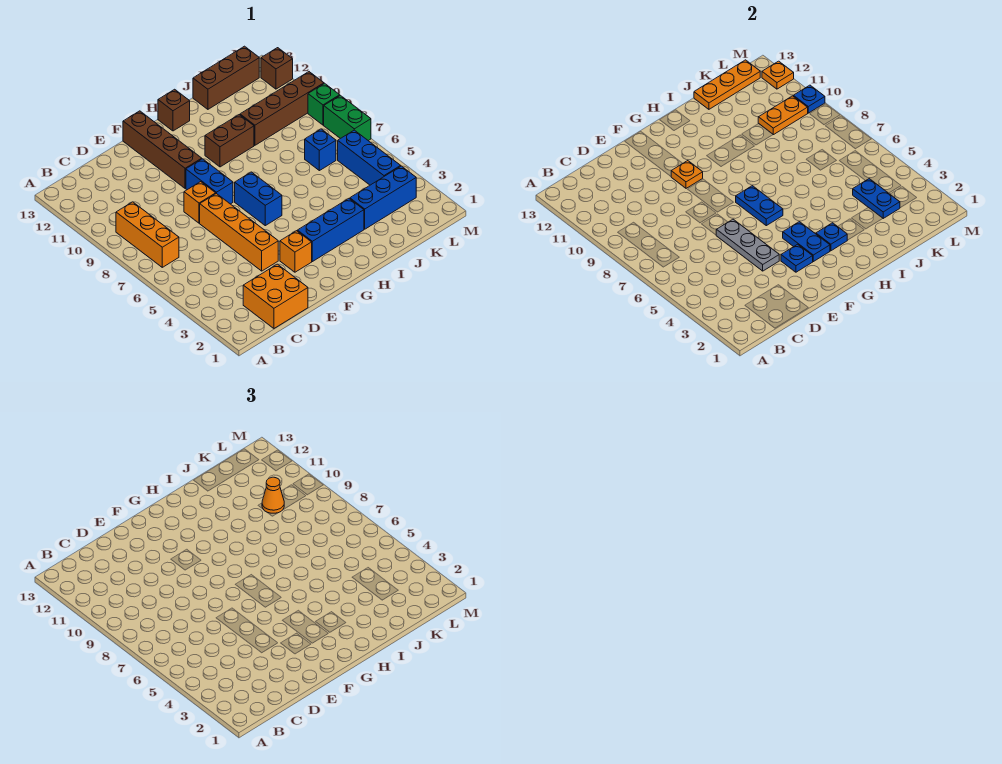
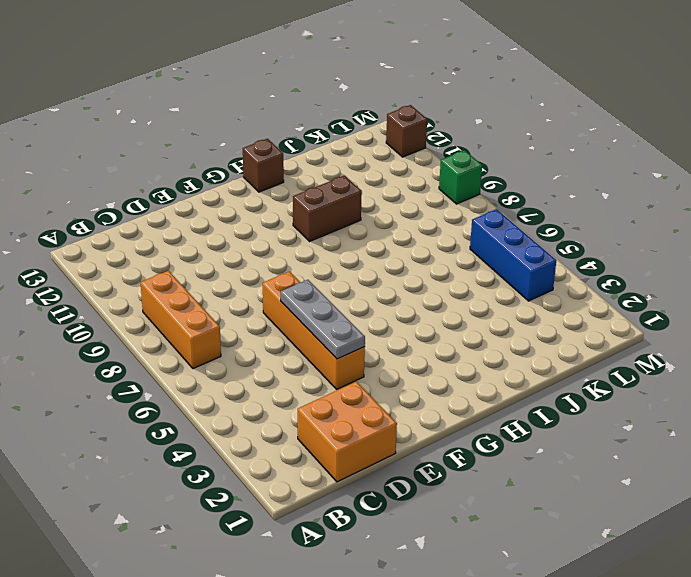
none -> orange brick E8 level 1
none -> orange brick F3 level 1
none -> blue brick F8:F9 level 1
none -> brown brick F10:F13 level 1

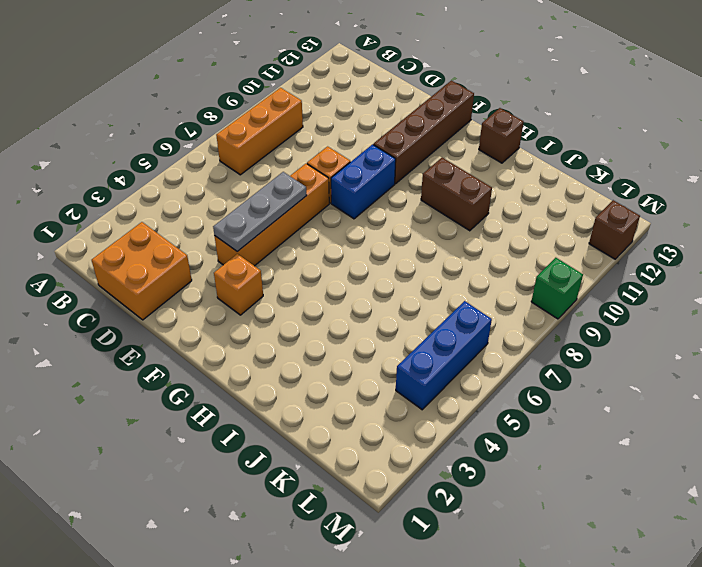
none -> blue brick G3:I3 level 1
none -> blue brick G6:G7 level 1
none -> blue brick J3:L3 level 1
none -> brown brick J10:M10 level 1

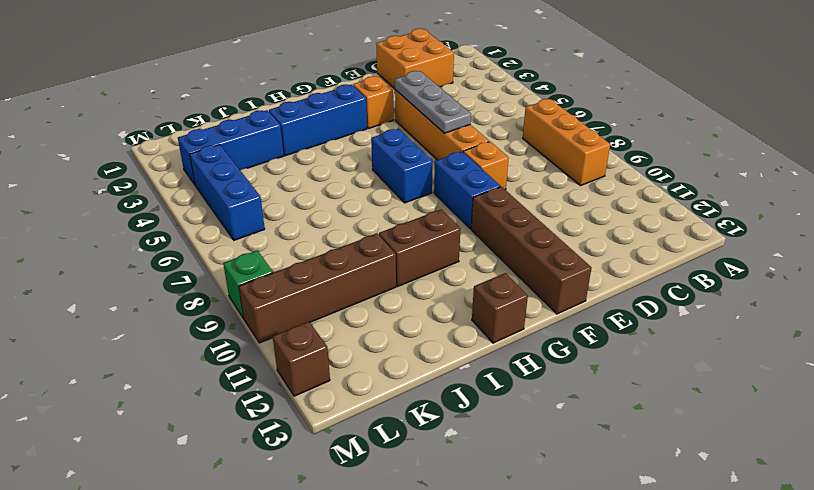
none -> brown brick J13:L13 level 1
none -> blue brick K7 level 1
none -> green brick M7:M8 level 1
none -> blue plate F3 level 2

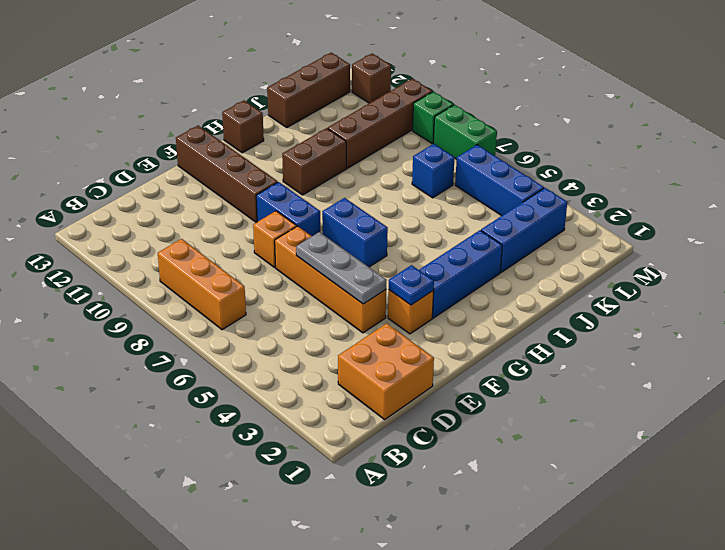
none -> orange plate F10 level 2
none -> blue plate G3:G4 level 2
none -> blue plate G6:G7 level 2
none -> blue plate H3 level 2

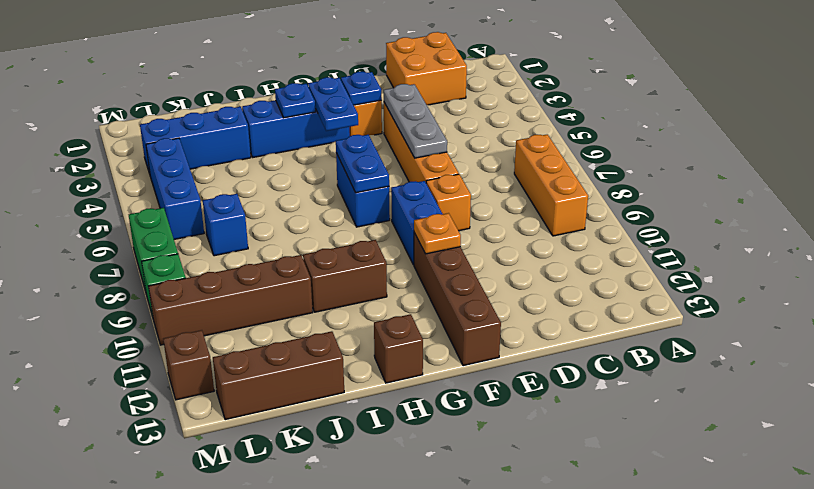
none -> orange plate J13:L13 level 2
none -> blue plate K3:K4 level 2
none -> orange plate K10:L10 level 2
none -> blue plate M10 level 2

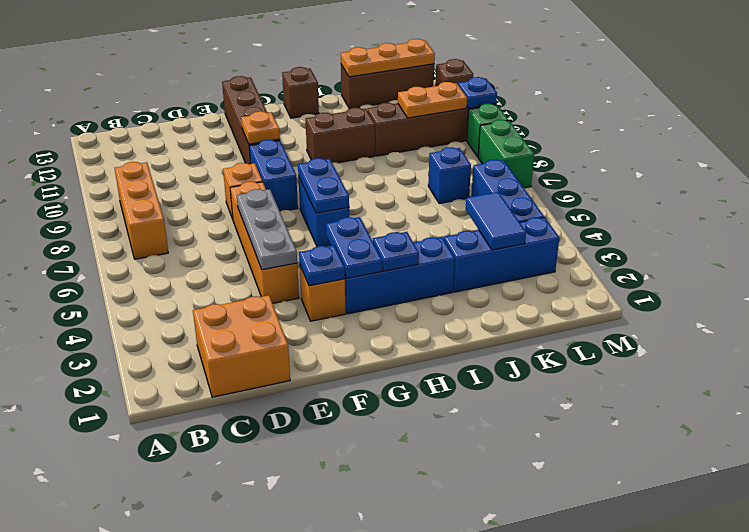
blue tile K3:K4 level 2 -> blue plate K3:K4 level 2
none -> orange plate M12 level 2
none -> orange cone K10 level 3

